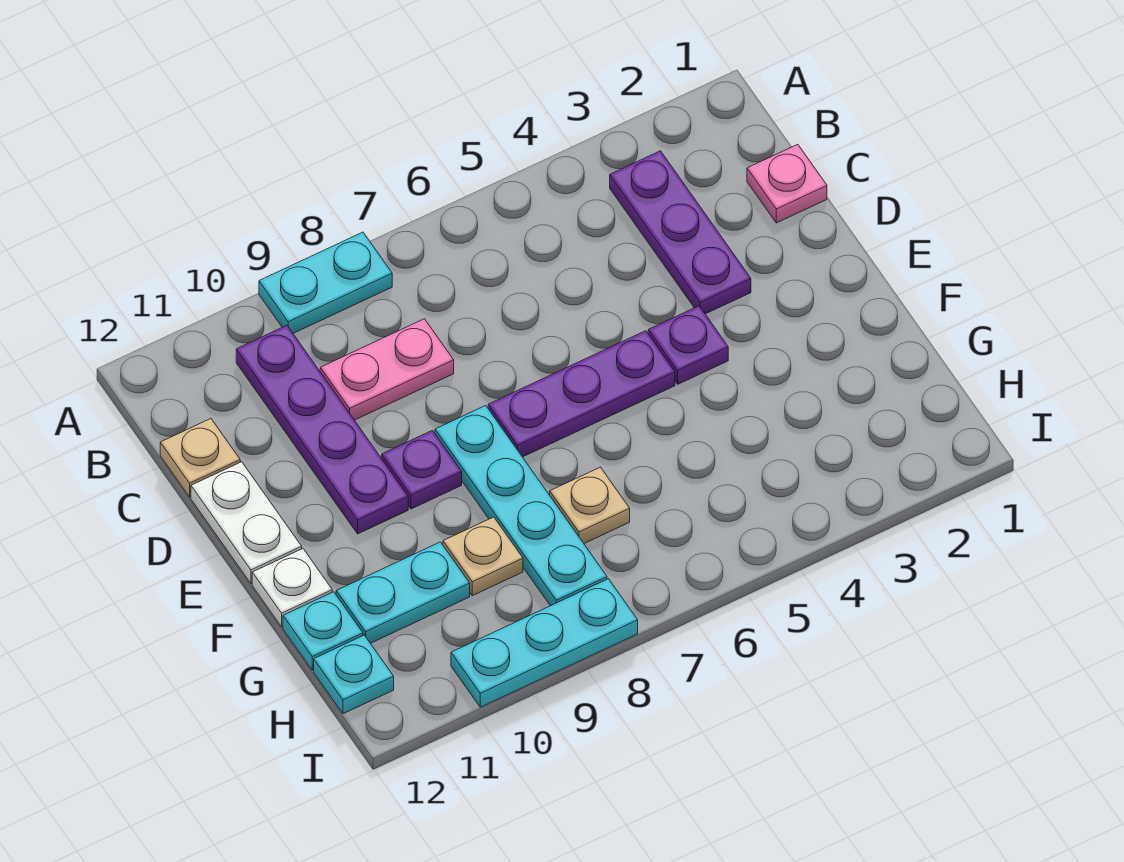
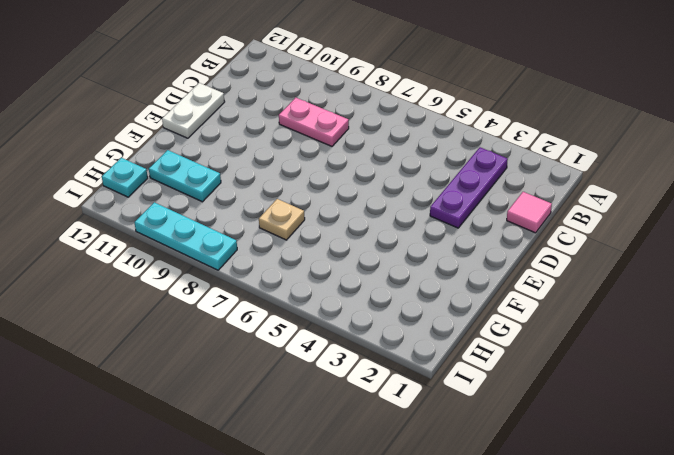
pink tile C1 level 1 -> pink plate C1 level 1
none -> cyan plate A8:A9 level 1
none -> purple plate B10:E10 level 1
none -> tan plate C12 level 1

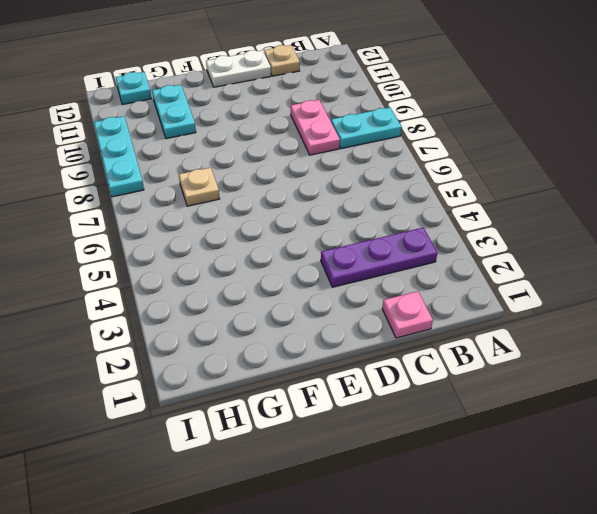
cyan plate A8:B8 level 1 -> cyan plate A8:A9 level 1
none -> purple plate B10:E10 level 1
none -> purple plate E4 level 1
none -> purple plate E5:E7 level 1

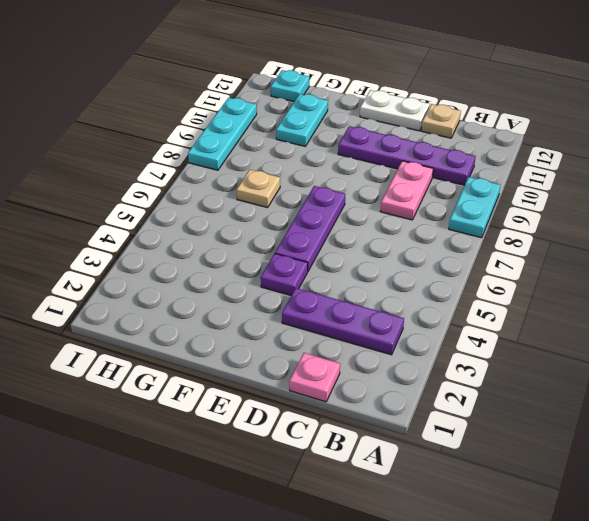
none -> cyan plate E8:H8 level 1
none -> purple plate E9 level 1
none -> white plate F12 level 1

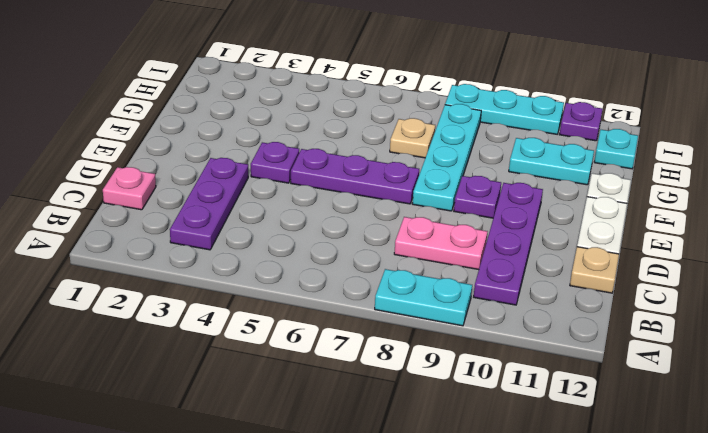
purple plate I11 level 1 -> none
none -> tan plate G9 level 1
none -> cyan plate G12 level 1

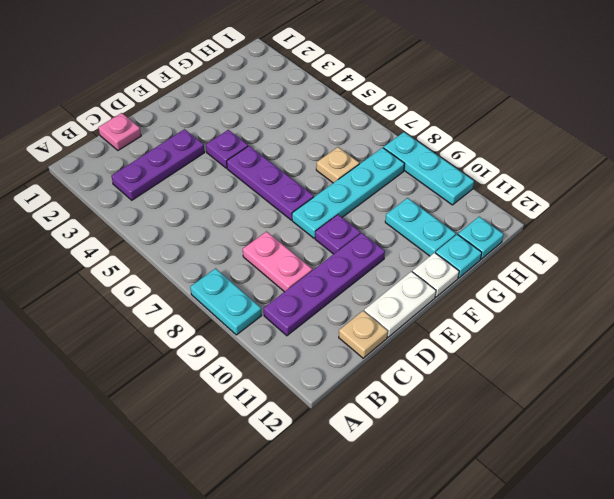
none -> tan plate G9 level 1

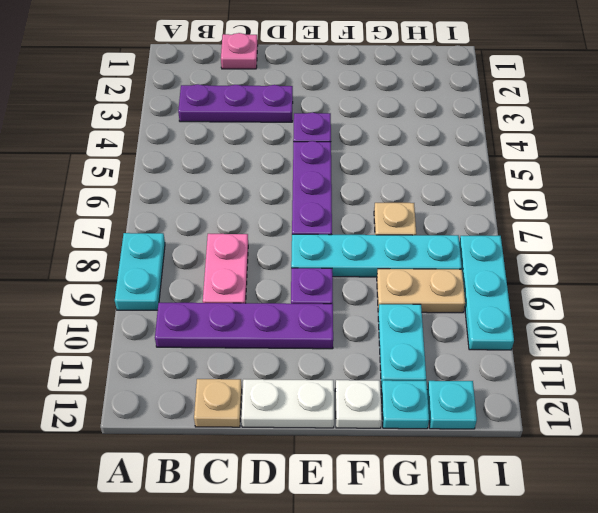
tan plate G9:H9 level 1 -> tan plate G9 level 1

